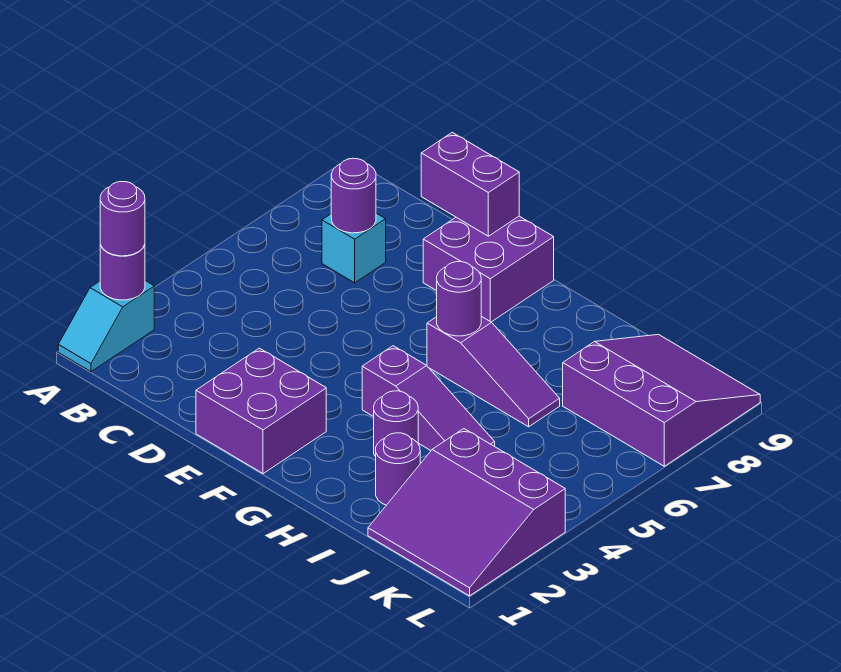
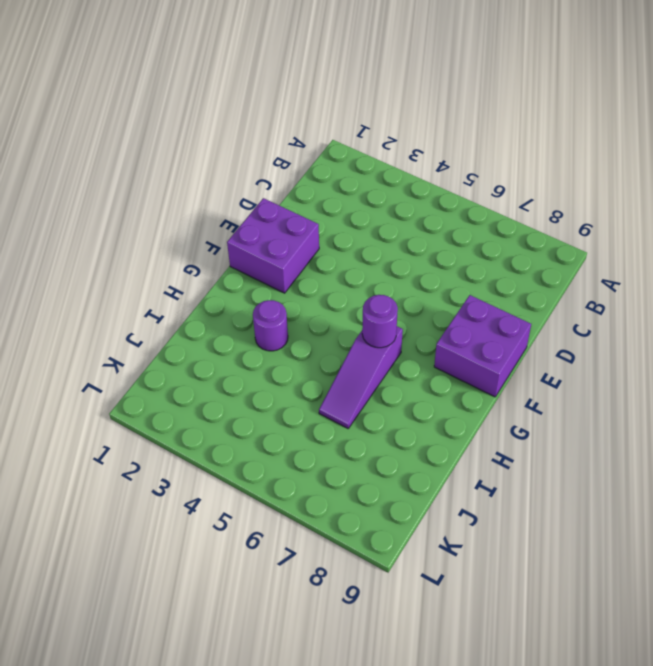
none -> cyan slope A1:A2 level 1 top 2
none -> cyan brick C7 level 1
none -> purple slope G4:I4 level 1 top G

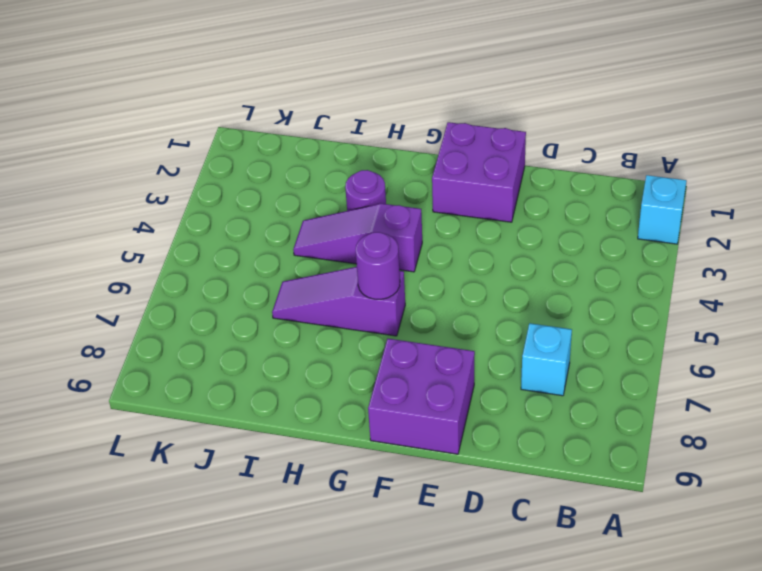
none -> purple round brick I2 level 1
none -> purple slope J1:L3 level 1 top 3
none -> purple slope J7:L9 level 1 top 7

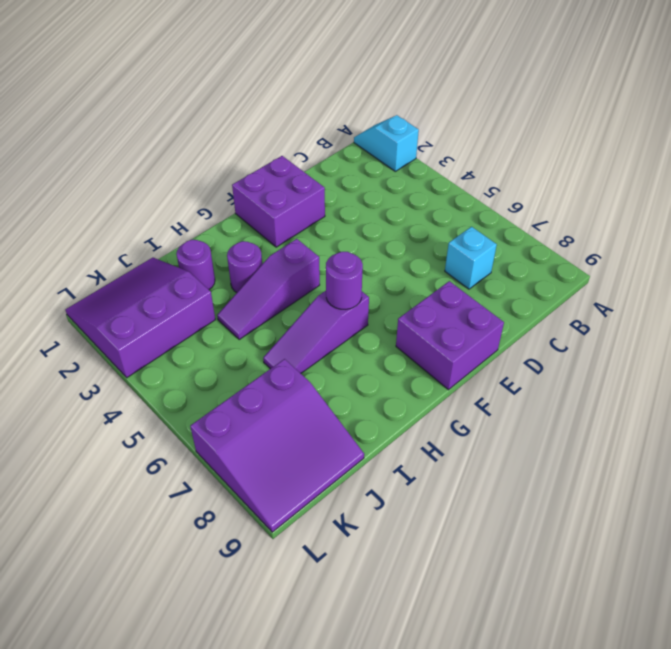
none -> purple round brick A2 level 2
none -> purple round brick C7 level 2
none -> purple brick D9:E9 level 2

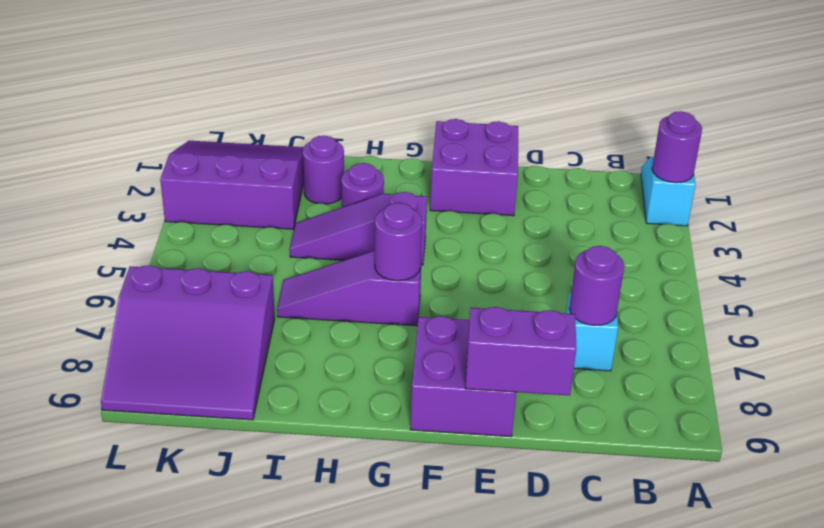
none -> purple round brick A2 level 3

